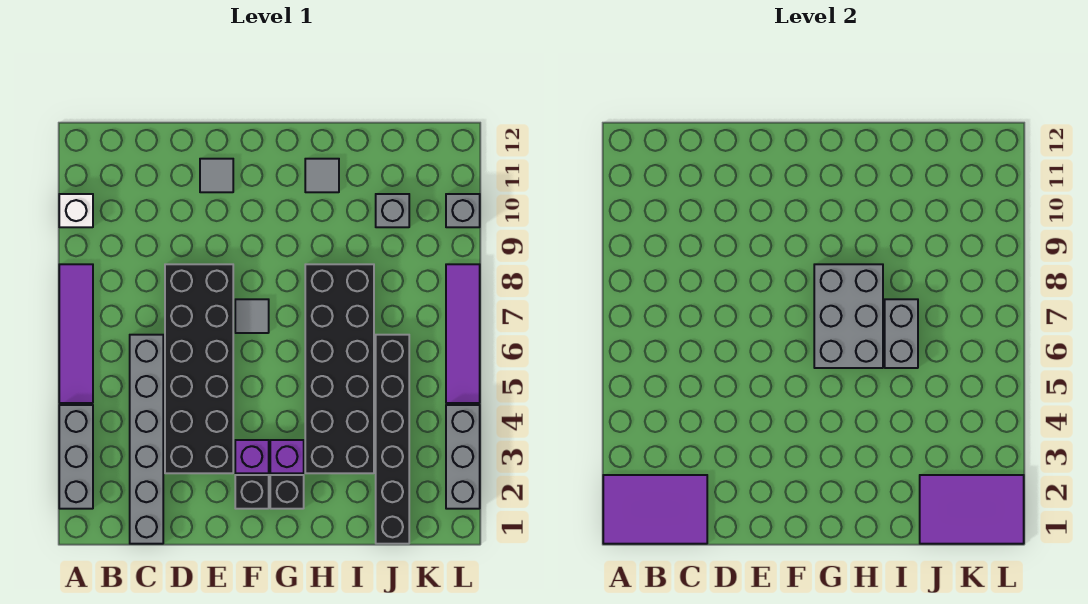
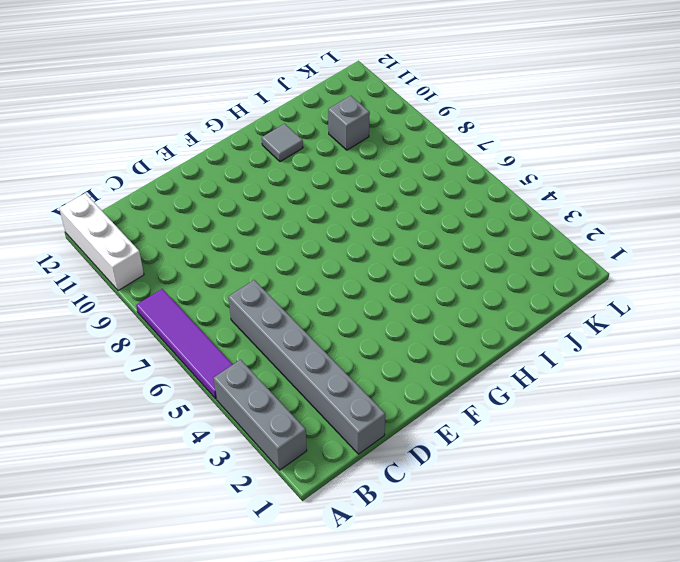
white brick A10:A12 level 1 -> white brick A10 level 1
none -> black brick D3:E8 level 1
none -> grey tile E11 level 1
none -> black brick F2 level 1

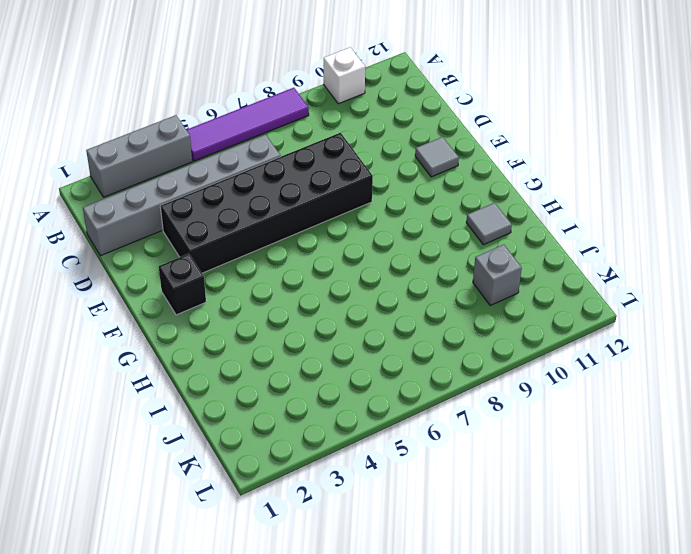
none -> purple brick F3 level 1
none -> grey tile F7 level 1
none -> black brick G2 level 1

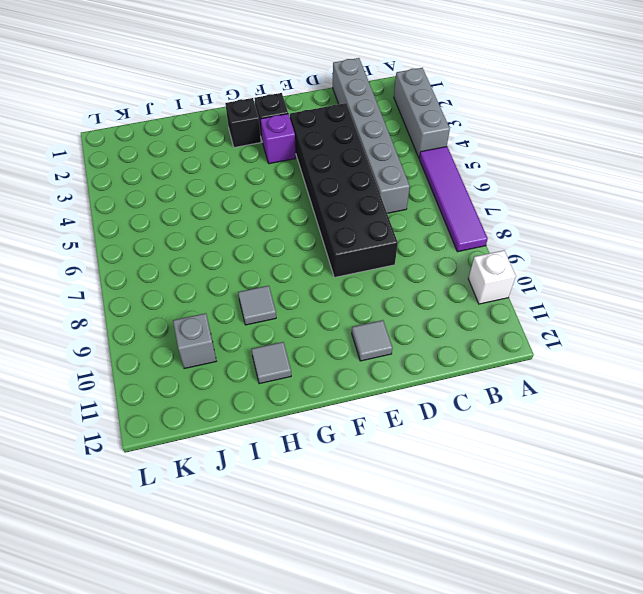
grey tile H9 level 1 -> grey tile F7 level 1
none -> purple brick G3 level 1
none -> black brick H3:I8 level 1
none -> black brick J1:J6 level 1

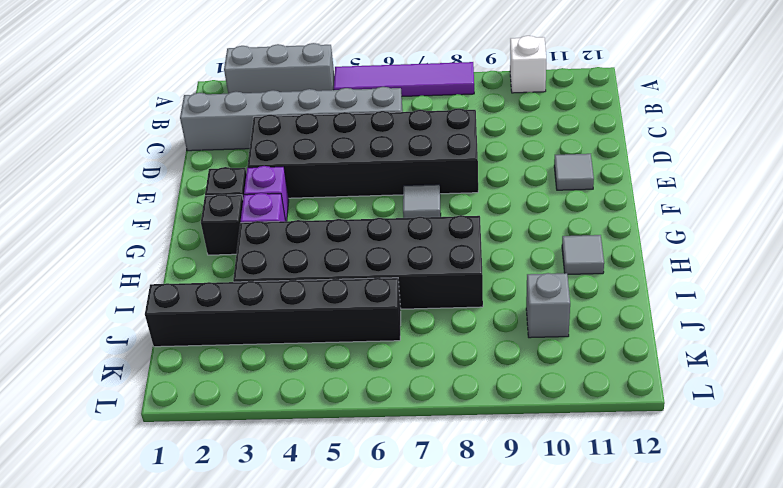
none -> grey brick L2:L4 level 1
none -> purple tile L5:L8 level 1
none -> grey brick L10 level 1

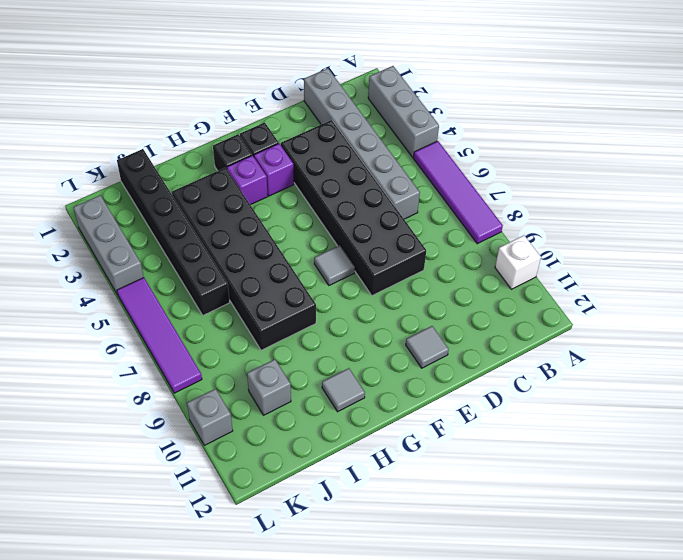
none -> purple tile A1:C2 level 2
none -> grey brick G6:H8 level 2
none -> grey brick I6:I7 level 2

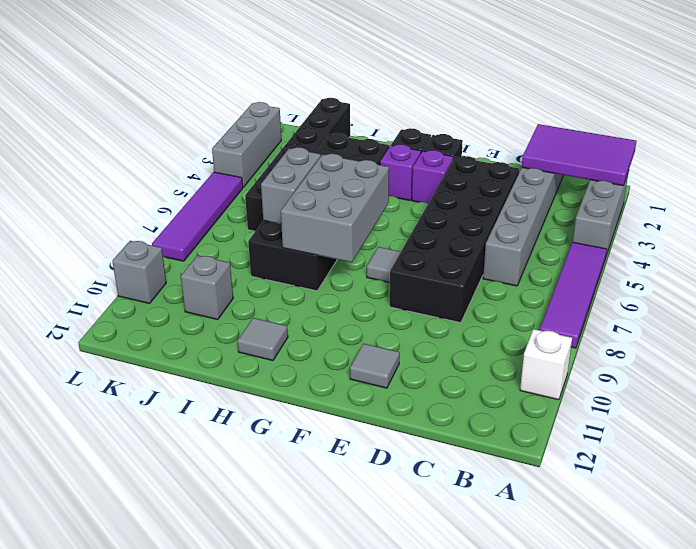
none -> purple tile J1:L2 level 2

